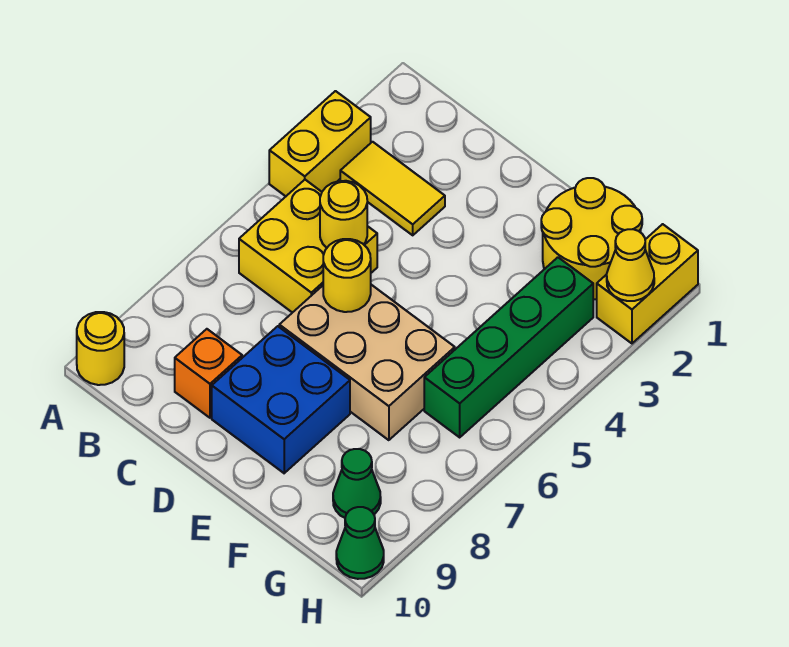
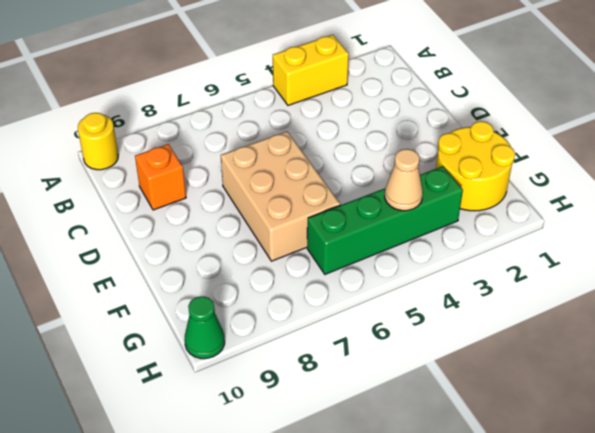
tan cone G4 level 2 -> none
none -> yellow tile B3:C3 level 1
none -> yellow brick B5:C6 level 1
none -> blue brick D8:E9 level 1

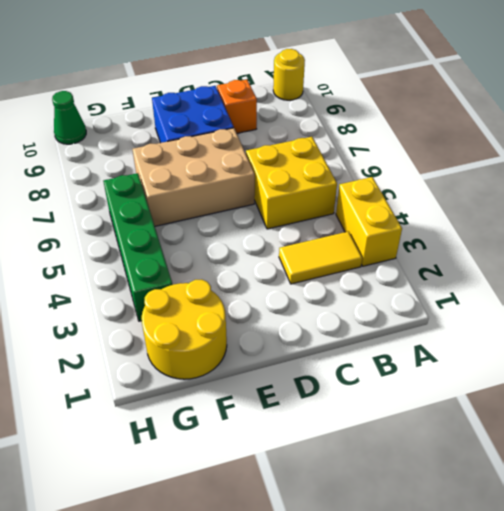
none -> green cone G9 level 1
none -> yellow brick H1:H2 level 1
none -> yellow round brick C5 level 2

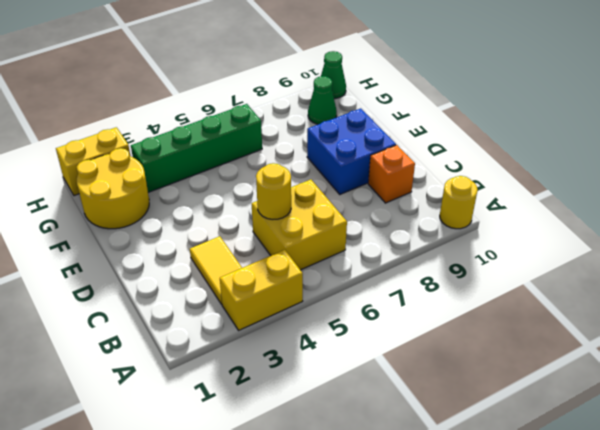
none -> tan brick D6:F7 level 1
none -> yellow round brick D6 level 2
none -> yellow cone H2 level 2

